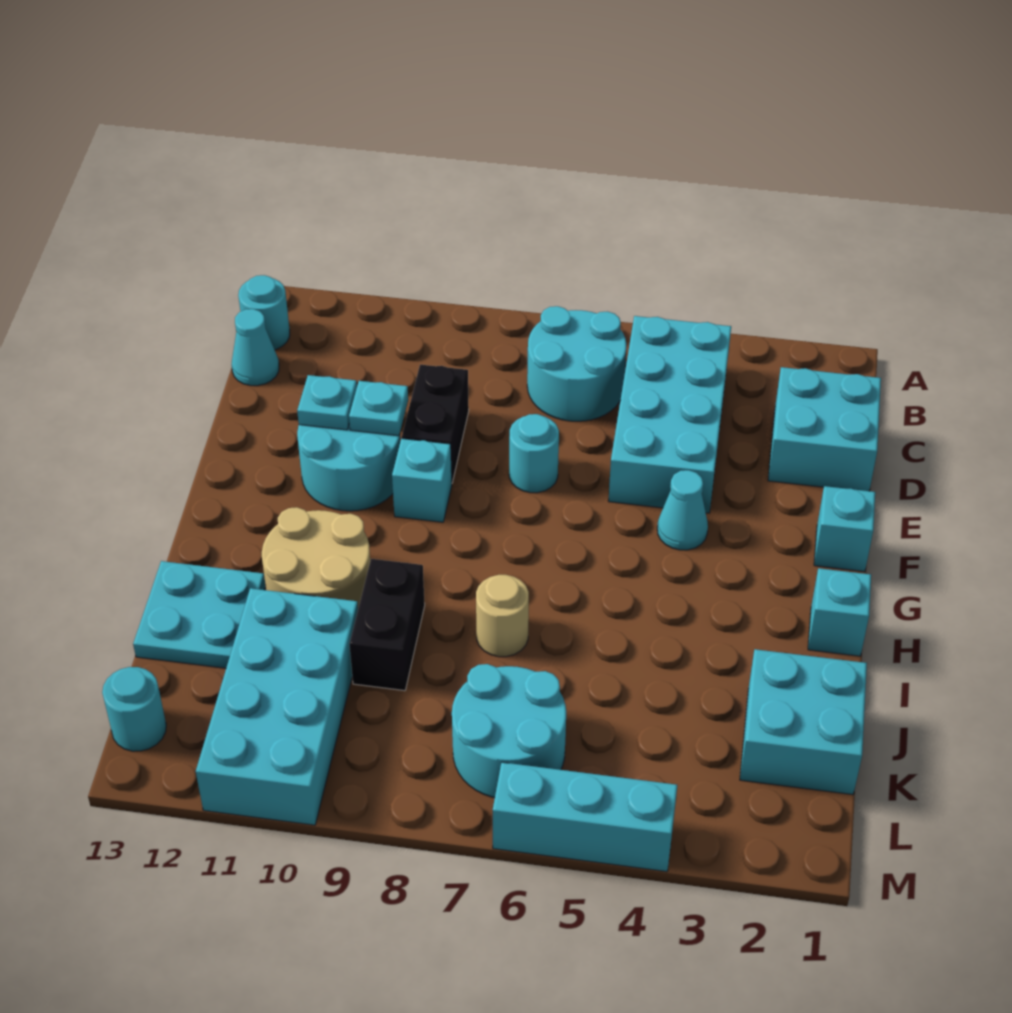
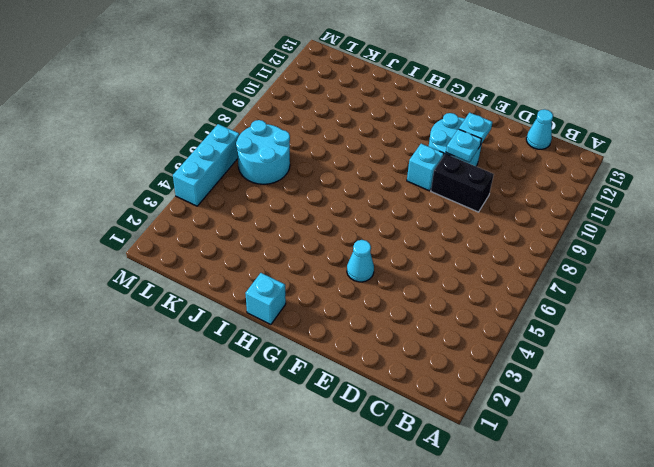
none -> cyan brick B4:E5 level 1
none -> cyan round brick B6:C7 level 1
none -> cyan round brick B13 level 1

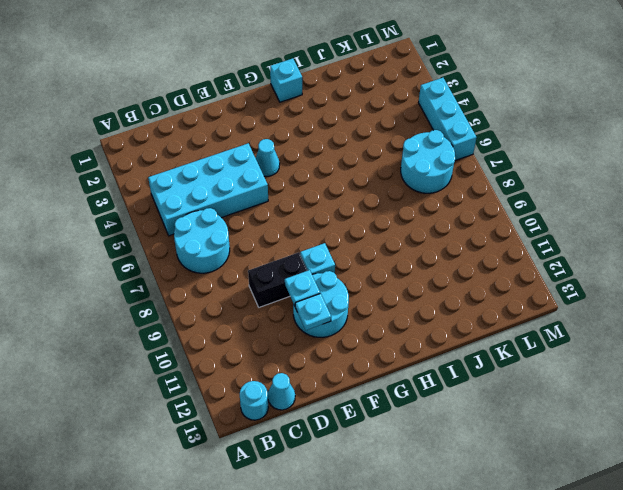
none -> cyan brick C1:D2 level 1
none -> cyan round brick E7 level 1
none -> cyan brick F1 level 1

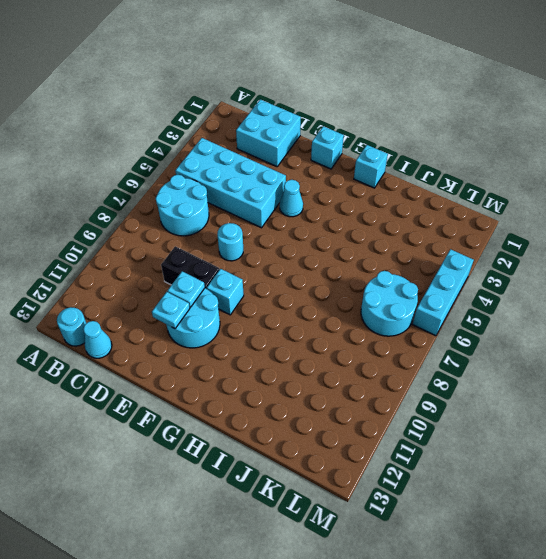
none -> tan round brick H10:I11 level 1
none -> tan round brick I7 level 1
none -> black brick I9:J9 level 1

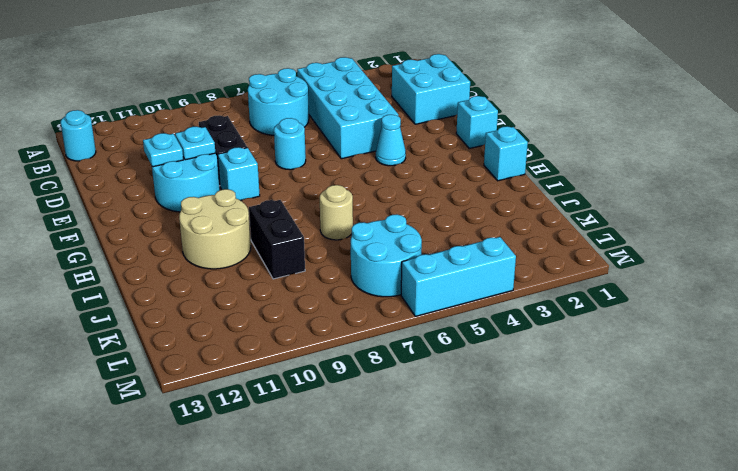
none -> cyan cone C13 level 1
none -> cyan plate I12:J13 level 1
none -> cyan brick J1:K2 level 1

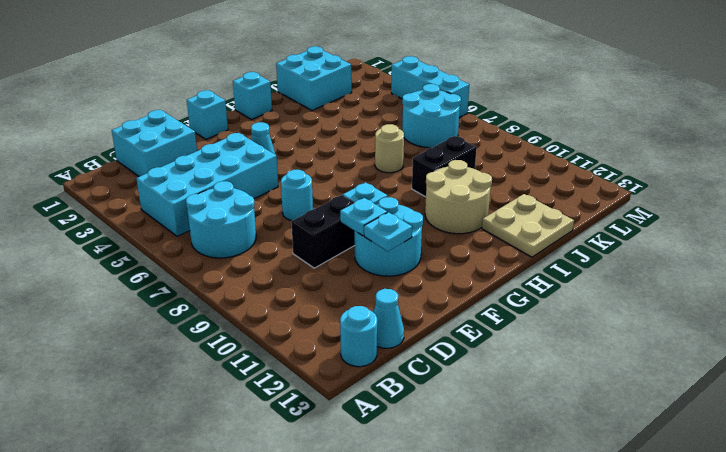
tan plate I12:J13 level 1 -> cyan plate I12:J13 level 1
none -> cyan brick J10:M11 level 1
none -> cyan round brick L13 level 1

